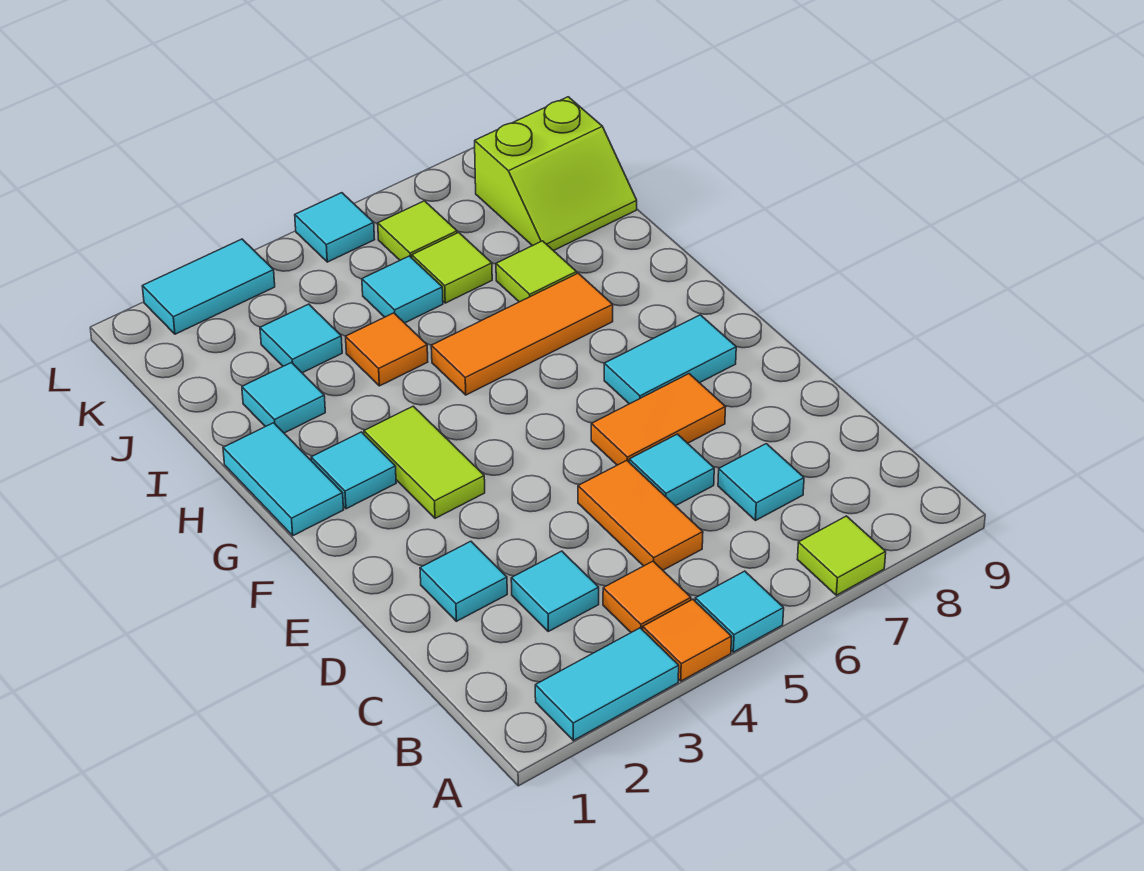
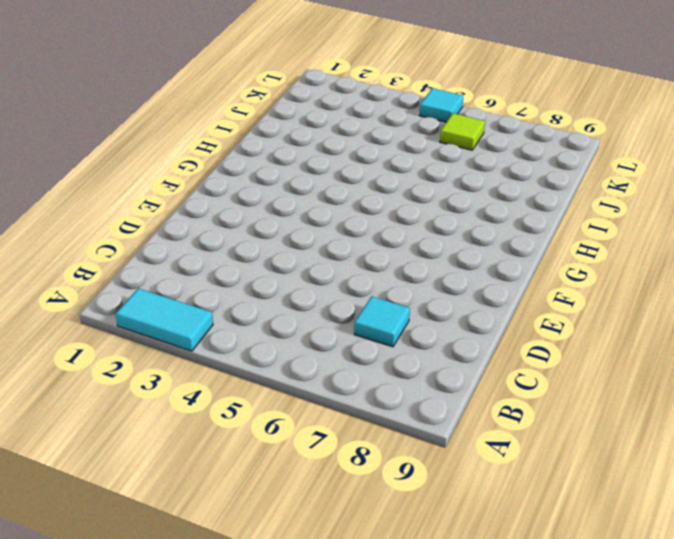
none -> orange tile A4 level 1
none -> cyan tile A5 level 1
none -> lime tile A7 level 1

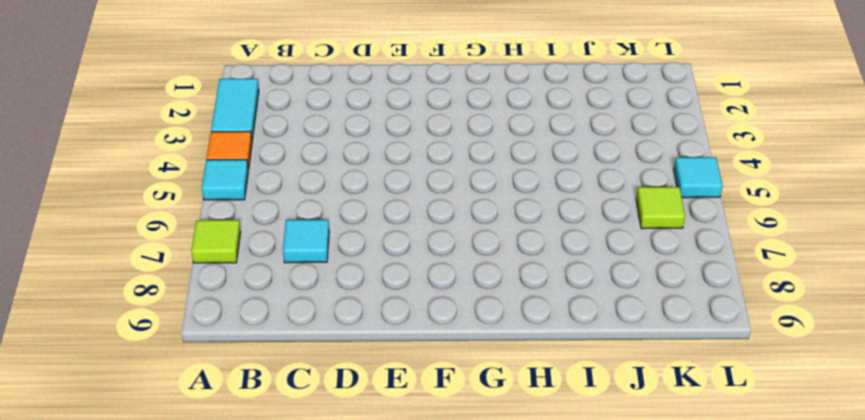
none -> orange tile B4 level 1
none -> cyan tile C3 level 1
none -> orange tile C5:D5 level 1

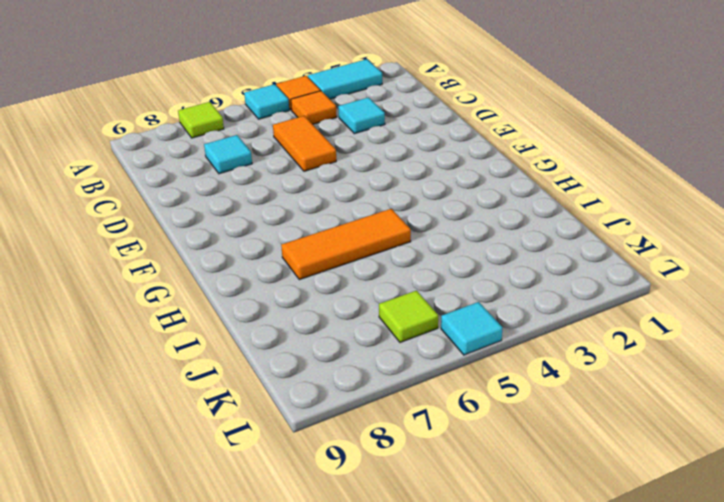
none -> cyan tile D2 level 1
none -> cyan tile D6 level 1
none -> orange tile E6:E7 level 1

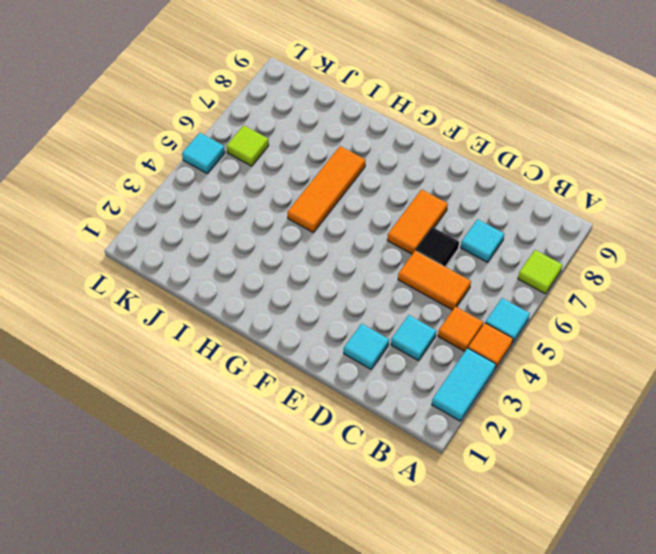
black tile D6 level 1 -> cyan tile D6 level 1
none -> lime tile F3:G3 level 1
none -> cyan tile F7:F8 level 1
none -> cyan tile G1:H1 level 1

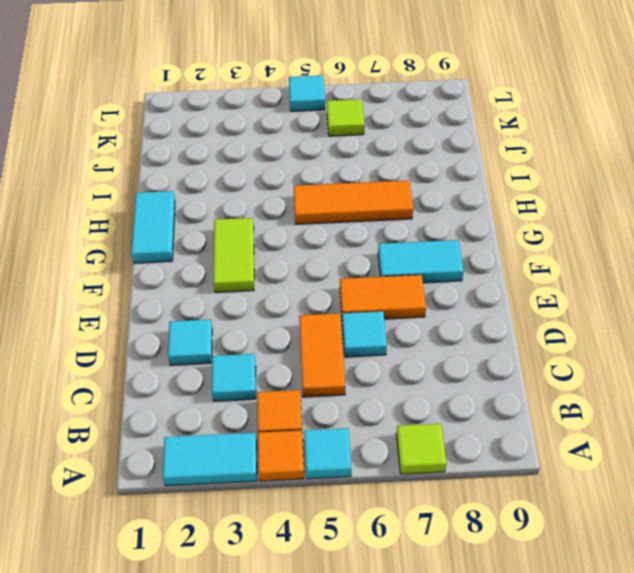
none -> cyan tile C7 level 1
none -> cyan tile G2 level 1
none -> cyan tile I2 level 1

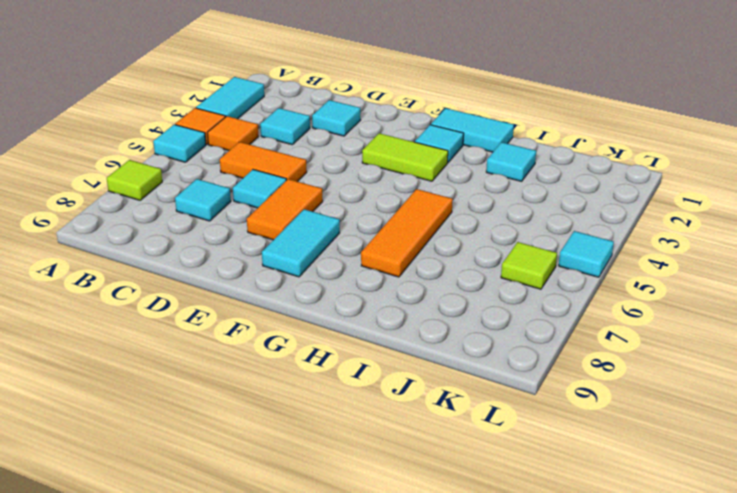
none -> orange tile I4 level 1
none -> lime tile I7 level 1
none -> cyan tile J3 level 1

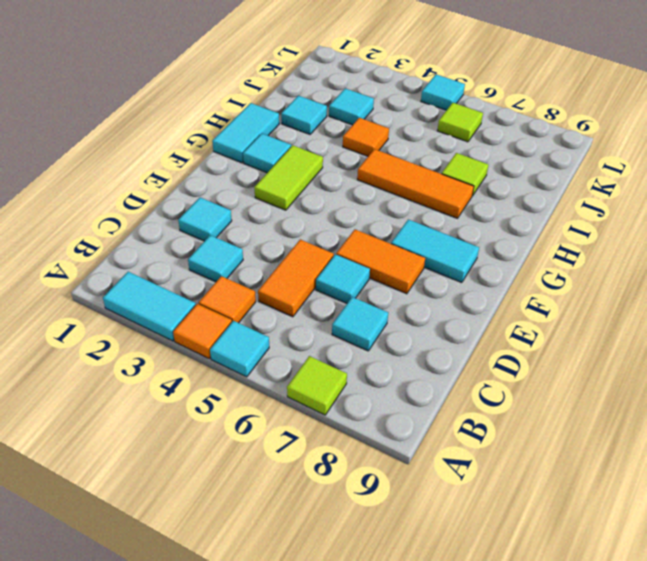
none -> cyan tile J5 level 1
none -> lime tile J6 level 1
none -> lime slope J8:K9 level 1 top K

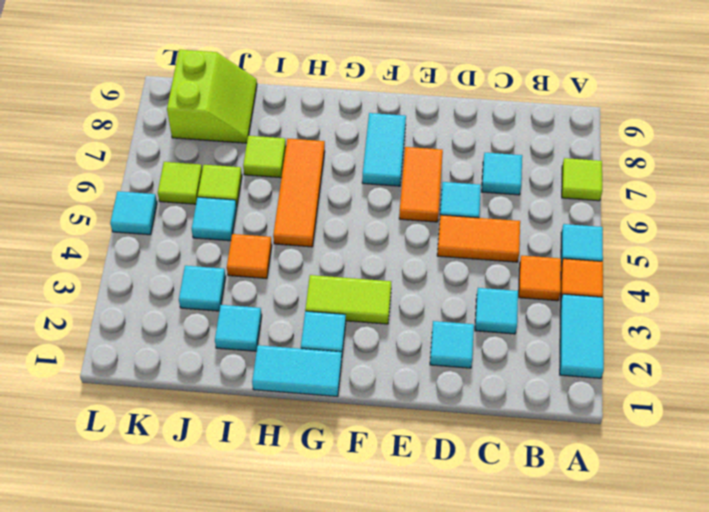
none -> cyan tile L2:L3 level 1

